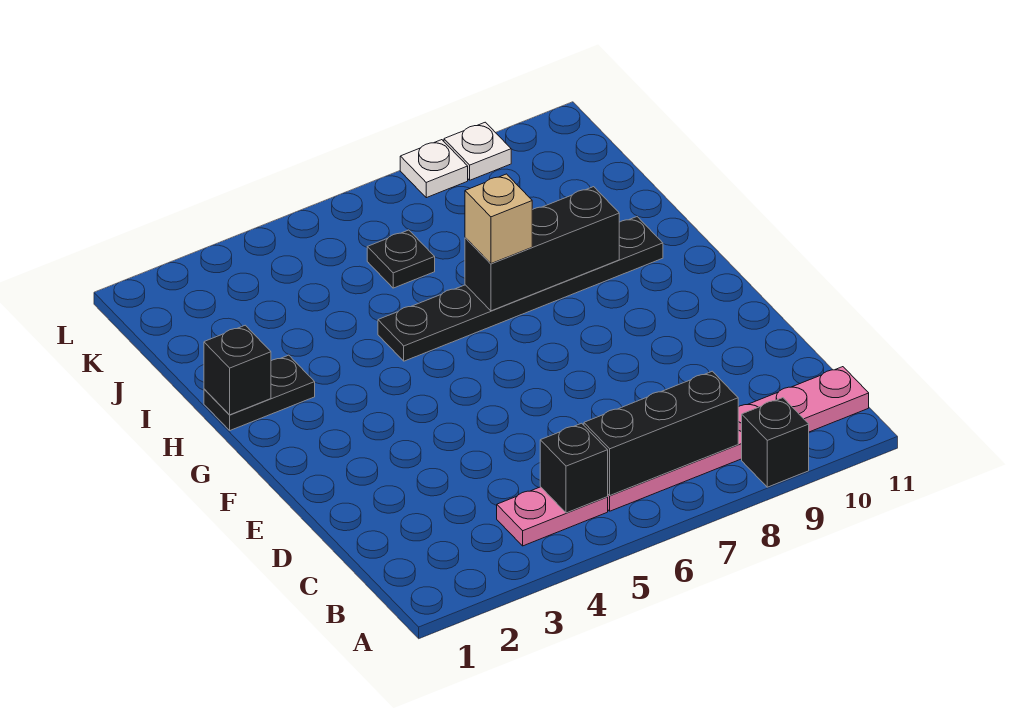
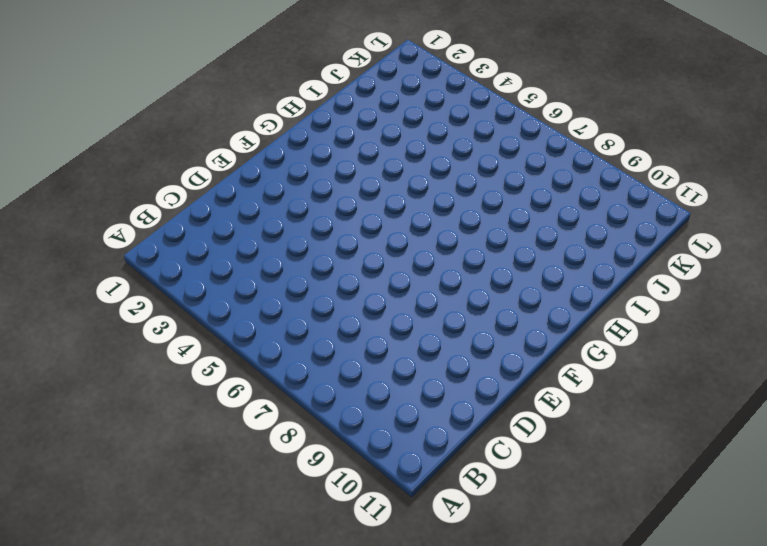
none -> black brick A9 level 1
none -> pink plate B4:B5 level 1
none -> pink plate B6:B11 level 1

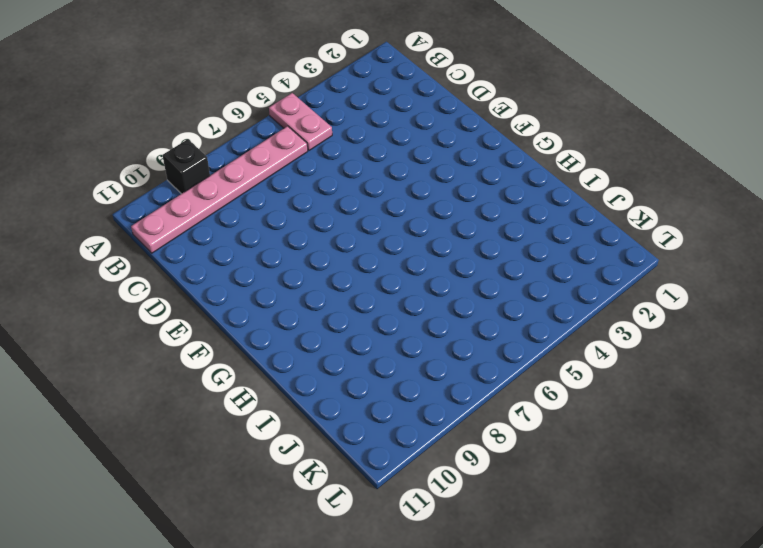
pink plate A5:B5 level 1 -> pink plate B4:B5 level 1
none -> black plate H1:H2 level 1
none -> black plate H5:H10 level 1
none -> black plate J6 level 1

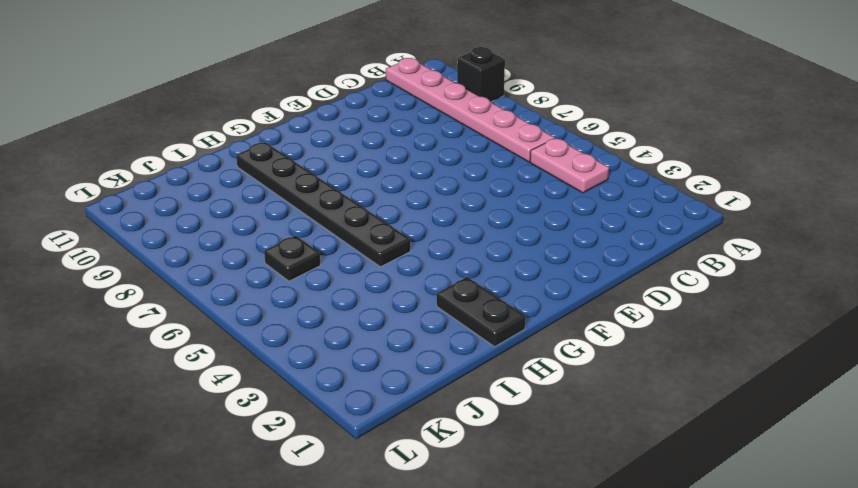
none -> white plate L8 level 1
none -> white plate L9 level 1
none -> black brick B5 level 2

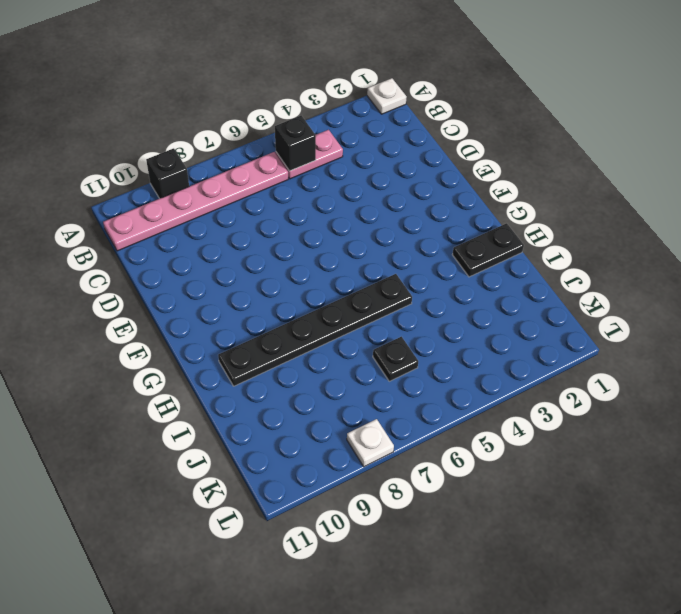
white plate A1 level 1 -> white plate L9 level 1
none -> black brick B6:B8 level 2
none -> black brick H1 level 2
none -> black brick H7:H9 level 2

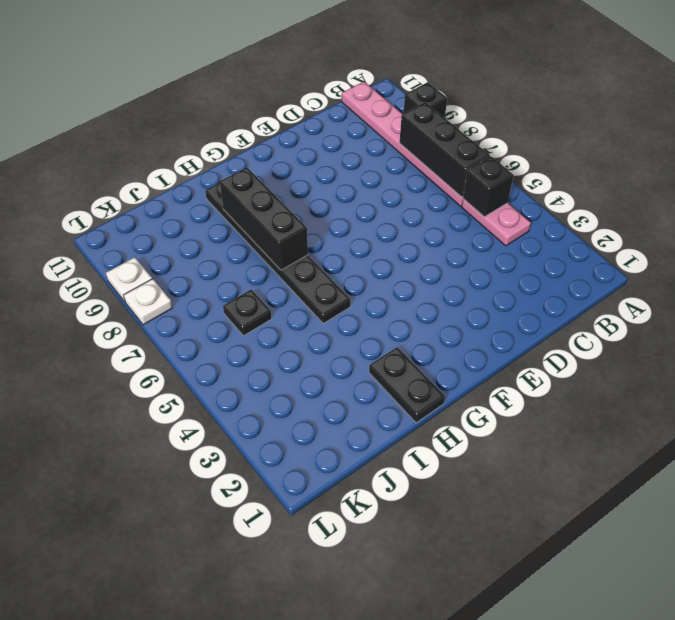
none -> black brick H1 level 2
none -> tan brick H7 level 3

